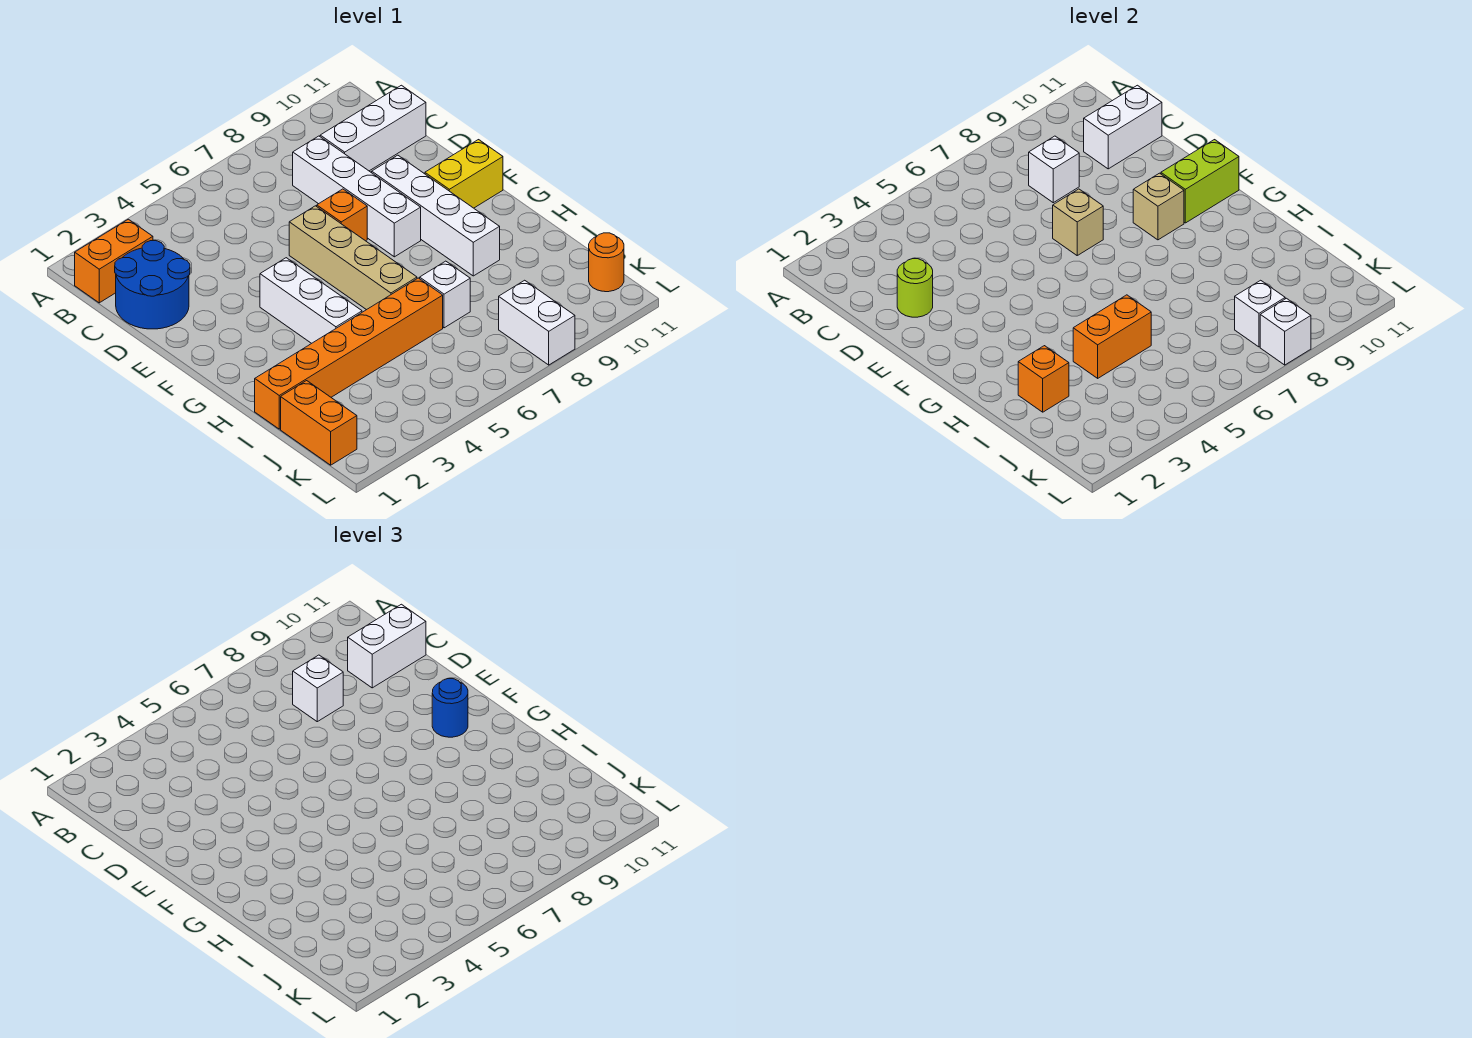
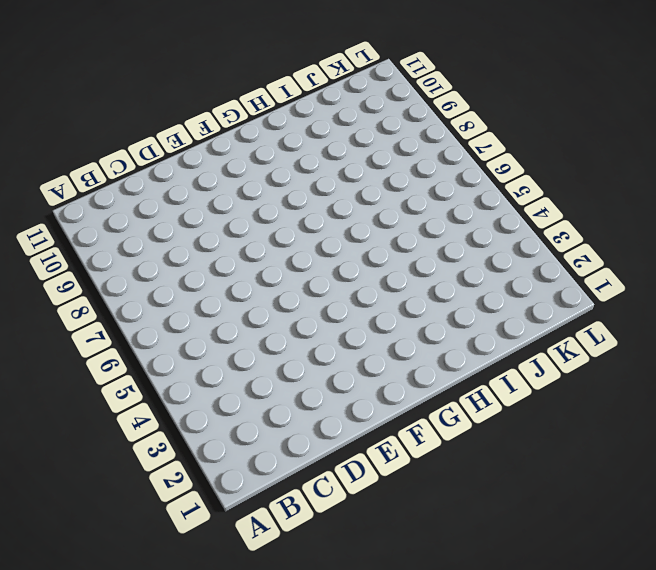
none -> orange brick B1:B2 level 1
none -> blue round brick C1:D2 level 1
none -> white brick C8:F8 level 1

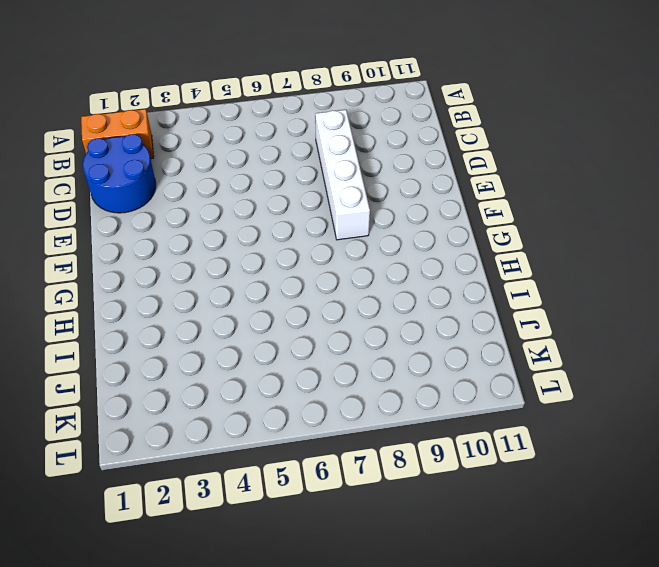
none -> white brick C9:C11 level 1
none -> tan brick E6:H6 level 1
none -> orange brick E7 level 1

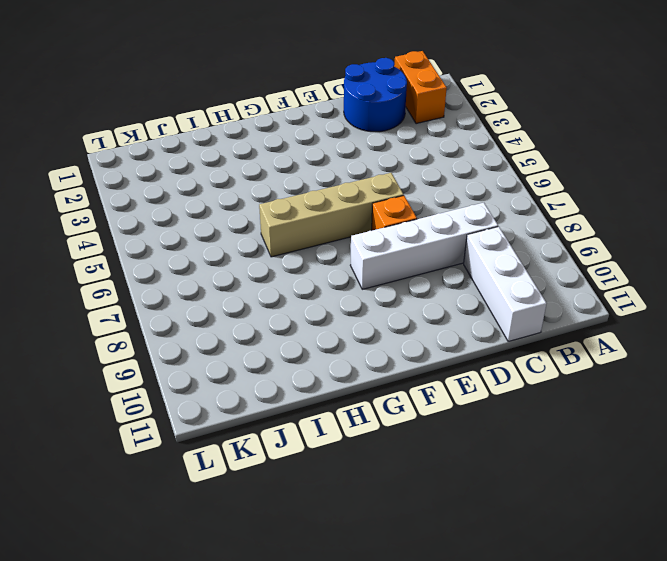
none -> white brick E9:H9 level 1
none -> white brick F4:H4 level 1
none -> yellow brick F10:F11 level 1

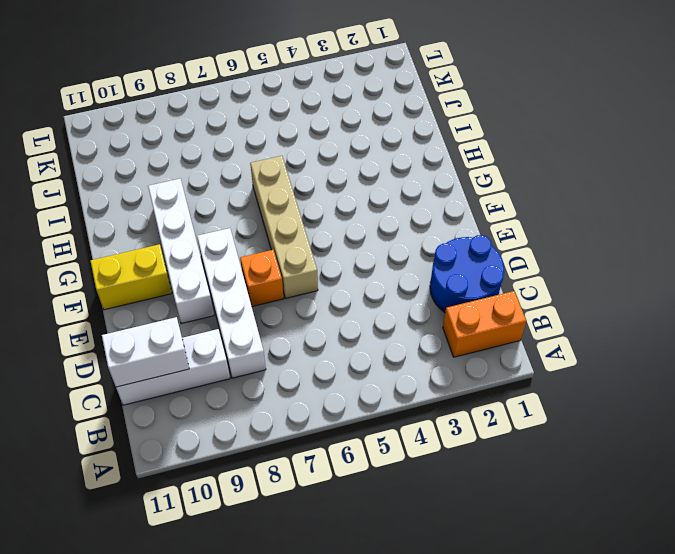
none -> white brick F4:H4 level 1
none -> orange brick I1:I6 level 1
none -> white brick I7 level 1

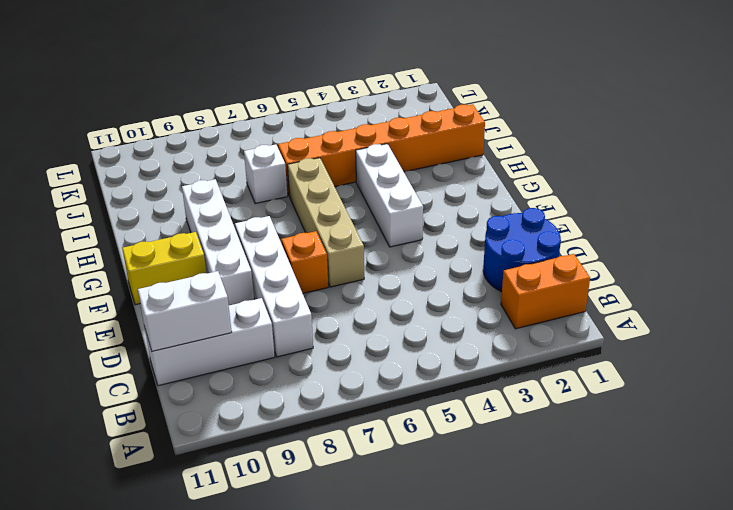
none -> orange brick J1:K1 level 1
none -> white brick K8:L8 level 1
none -> orange round brick K11 level 1

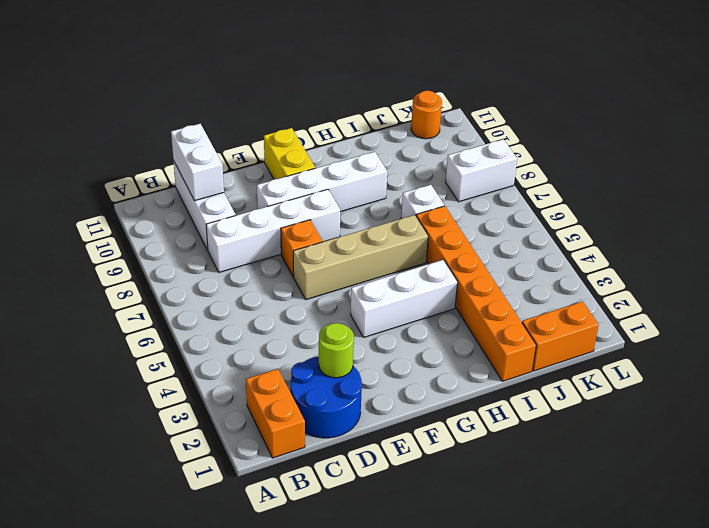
none -> white brick C8 level 2
none -> tan brick E7 level 2
none -> tan brick F9 level 2

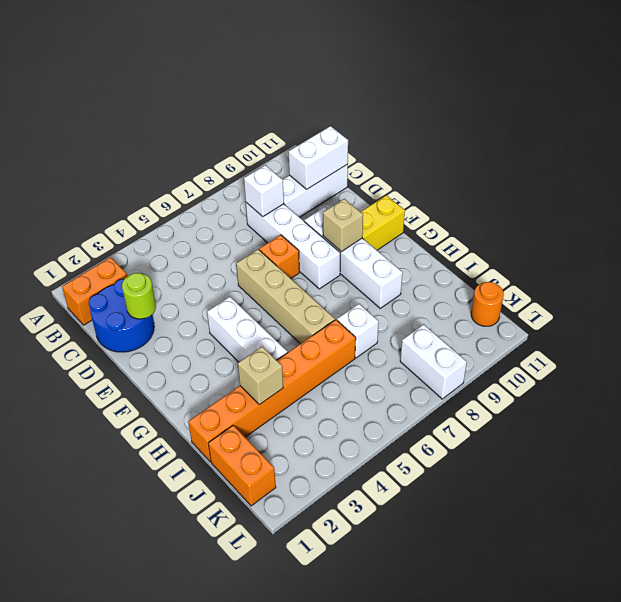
tan brick I3 level 2 -> tan brick E7 level 2
none -> lime brick F10:F11 level 2
none -> orange brick I2 level 2
none -> orange brick I4:I5 level 2

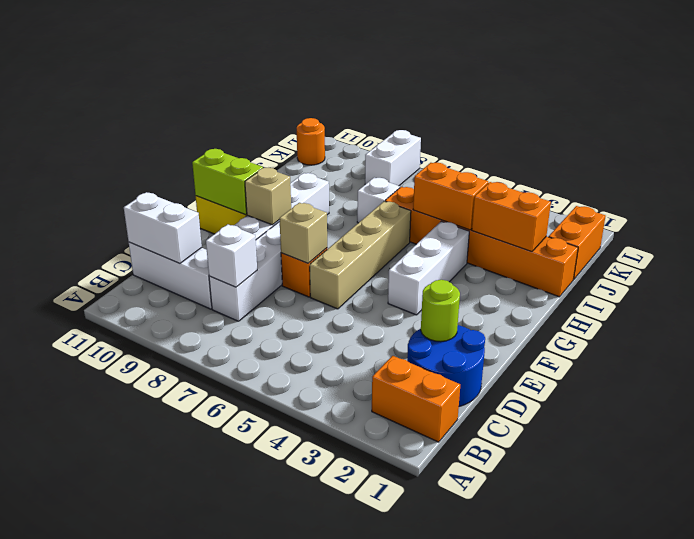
orange brick I2:I3 level 2 -> orange brick I2 level 2
none -> white brick K8 level 2
none -> white brick L8 level 2
none -> white brick C8 level 3

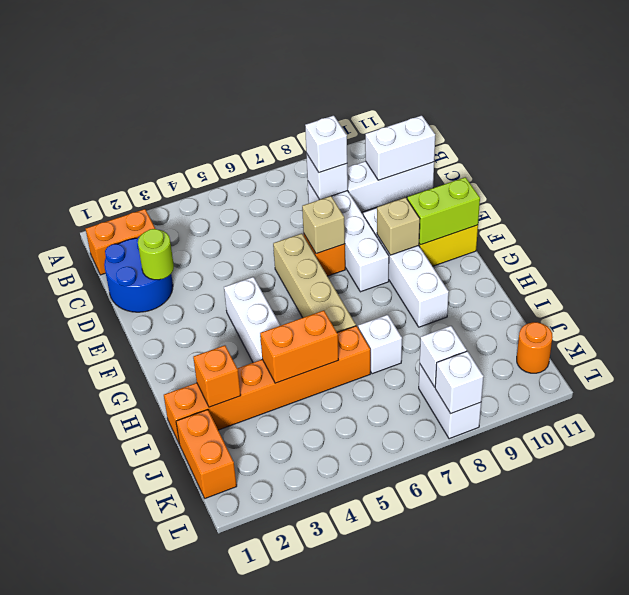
none -> white brick C10:C11 level 3
none -> blue round brick F10 level 3

